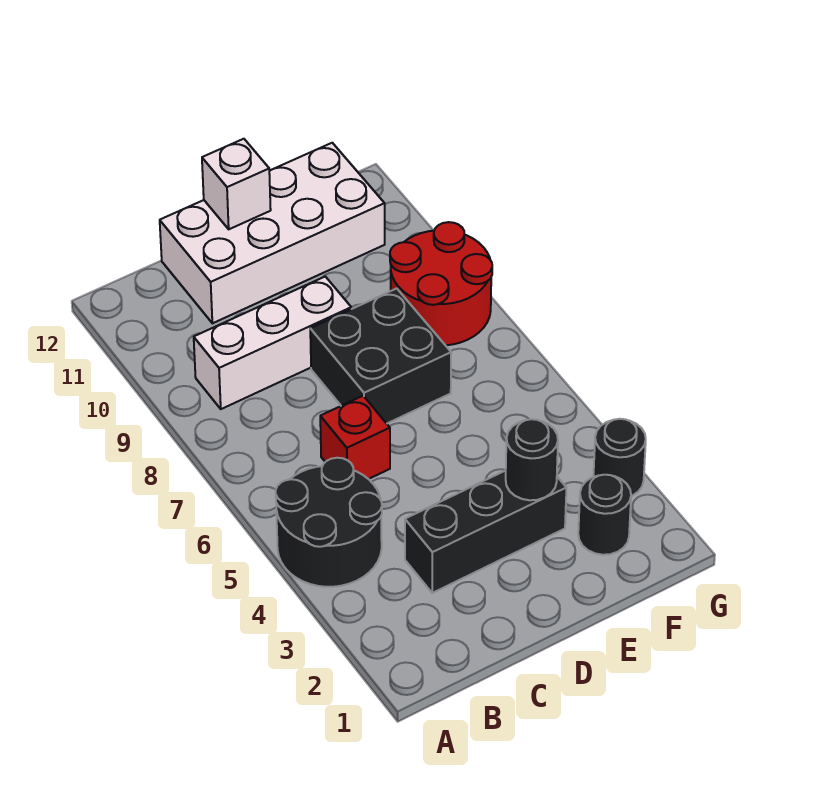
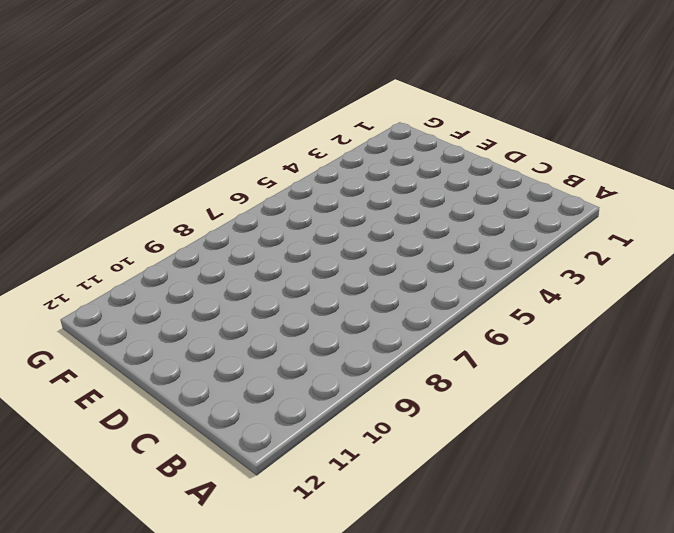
none -> black round brick A4:B5 level 1
none -> white brick B9:D9 level 1

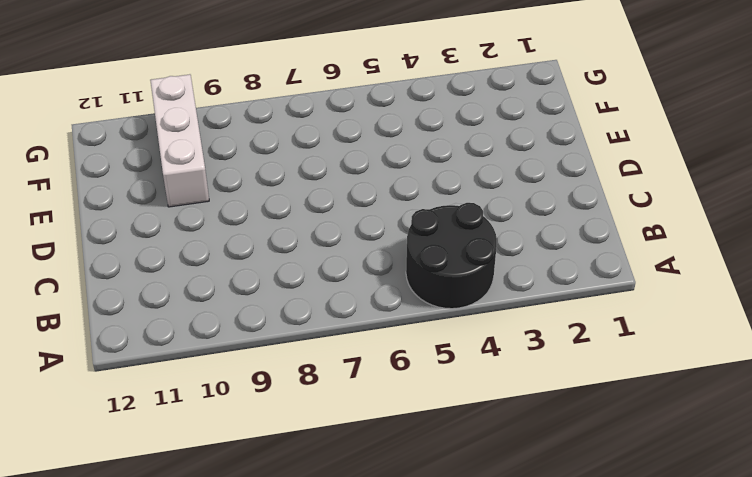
white brick E10:G10 level 1 -> white brick B9:D9 level 1
none -> black brick C3:E3 level 1
none -> red brick C6 level 1

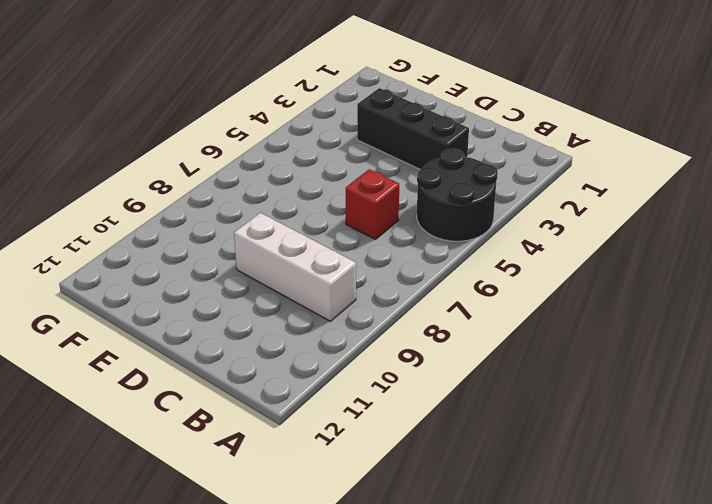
none -> white brick C11:F12 level 1
none -> black brick D7:E8 level 1

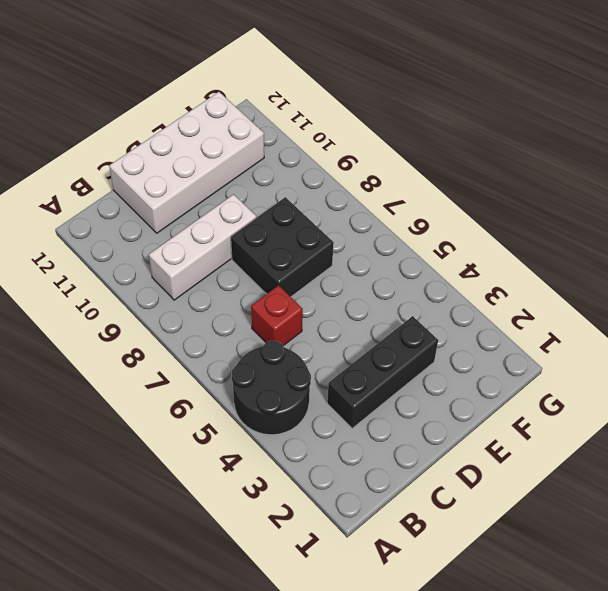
none -> black round brick F2 level 1
none -> red round brick F8:G9 level 1

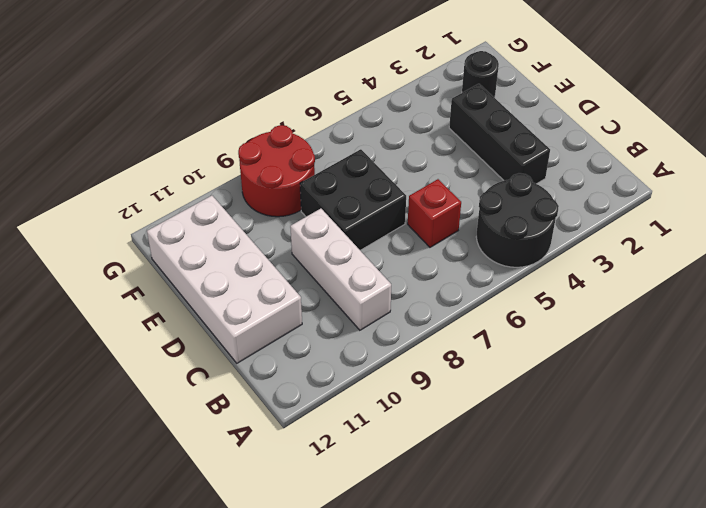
none -> black round brick G3 level 1
none -> white brick D12 level 2

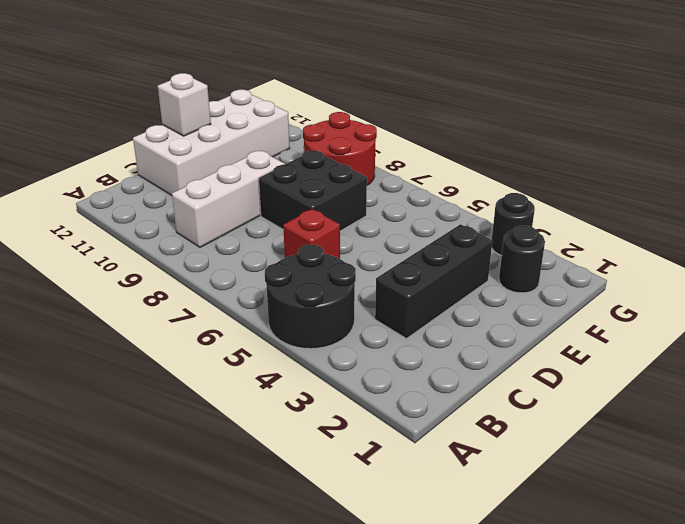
none -> black round brick E3 level 2

